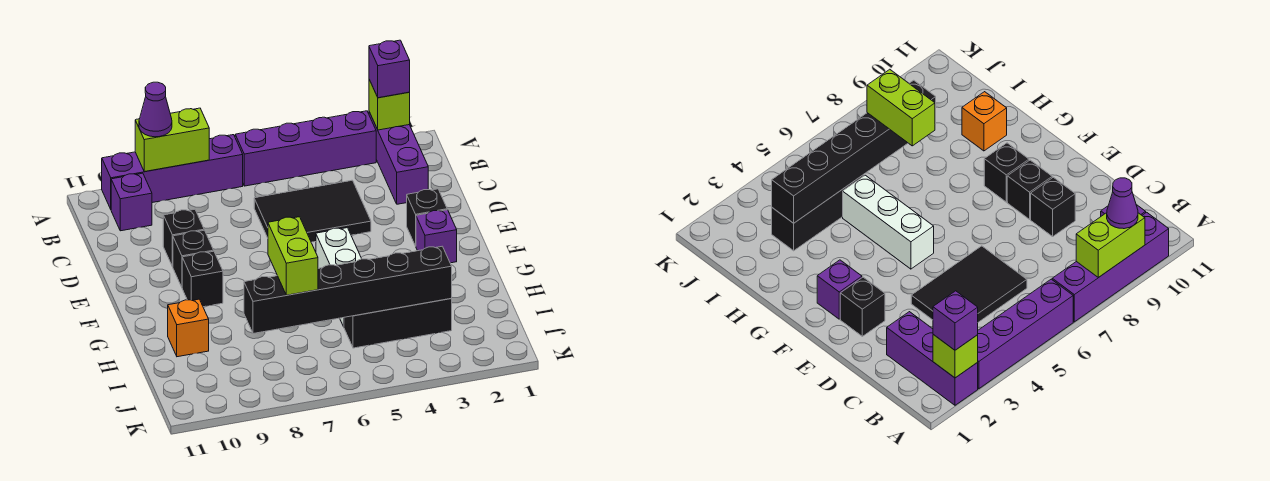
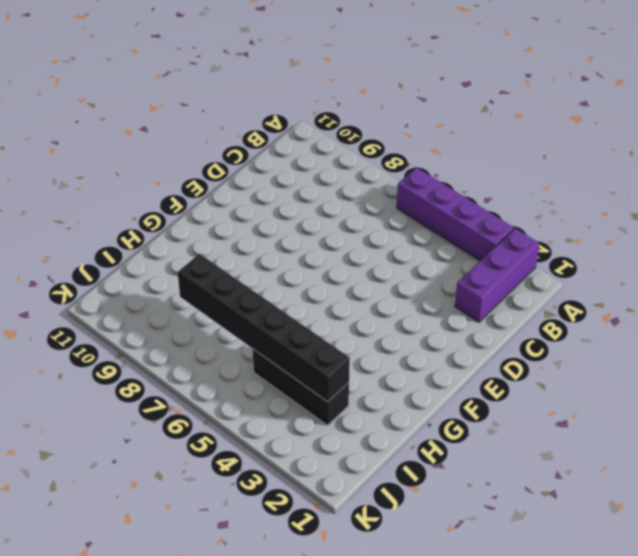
none -> purple brick A7:A10 level 1
none -> purple brick B10 level 1
none -> black tile C4:D6 level 1

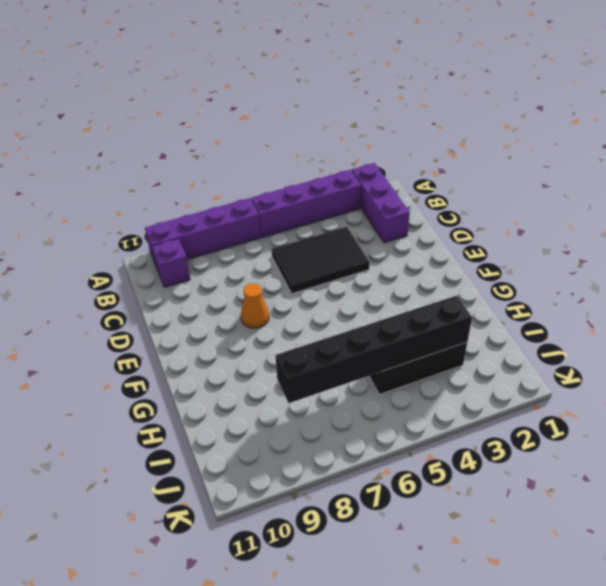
orange cone E8 level 1 -> none
none -> black brick D9 level 1
none -> black brick E2 level 1
none -> black brick E9 level 1

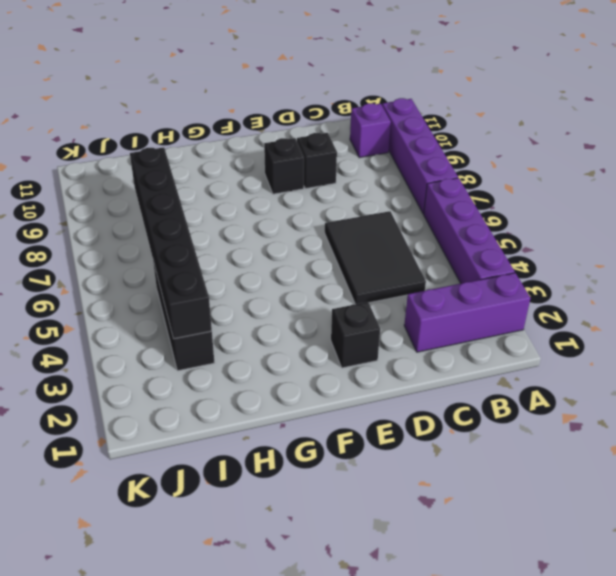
none -> purple brick F2 level 1
none -> white brick F5:H5 level 1
none -> black brick F9 level 1

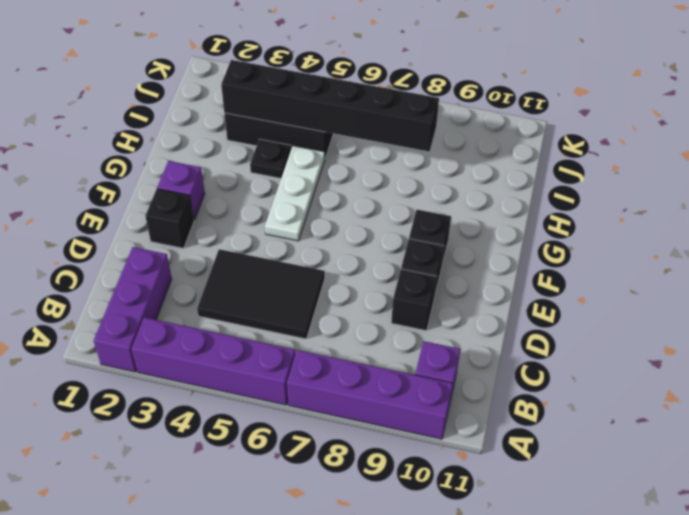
white plate F5:H5 level 1 -> white brick F5:H5 level 1
black plate H4 level 1 -> none
none -> orange brick H10 level 1
none -> lime brick A2 level 2
none -> lime brick A8:A9 level 2

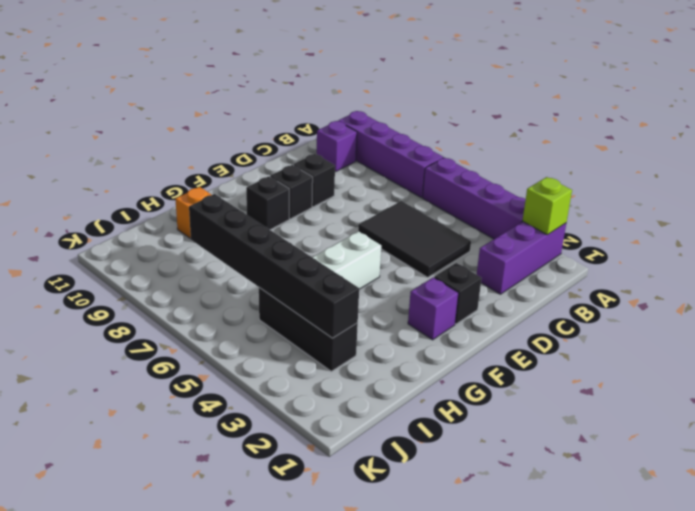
none -> lime brick A8:A9 level 2
none -> purple brick A2 level 3
none -> purple cone A9 level 3

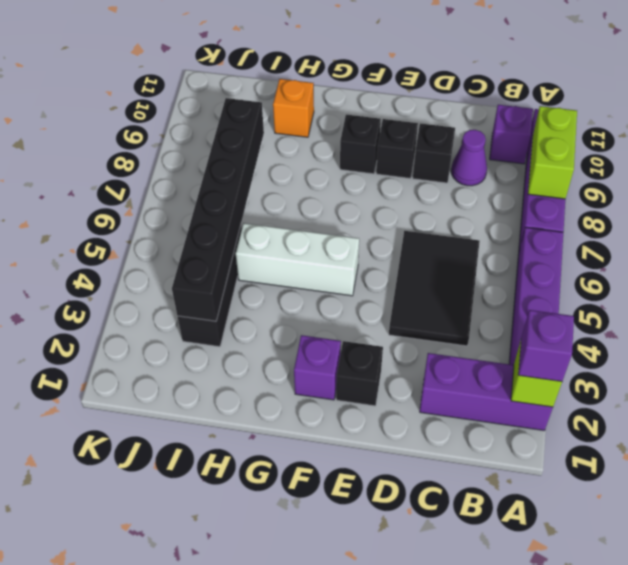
purple cone C9 level 1 -> purple cone A9 level 3
none -> lime brick H7:I7 level 3

